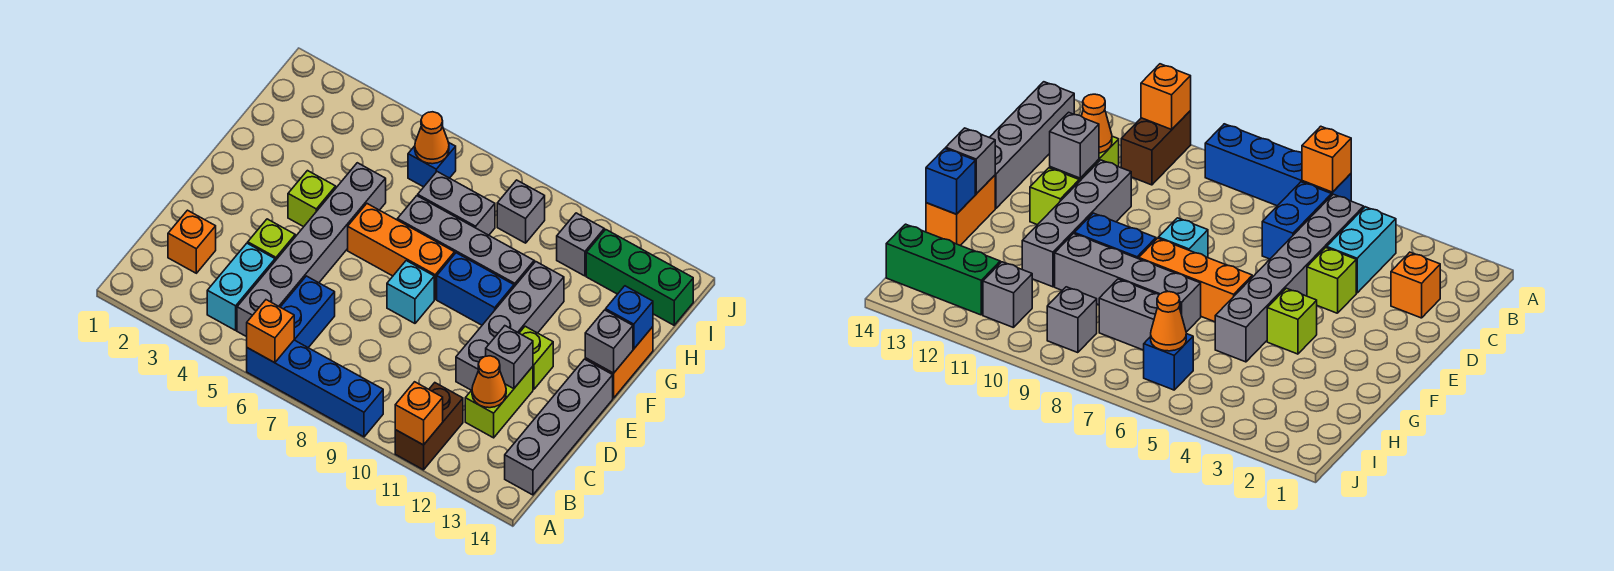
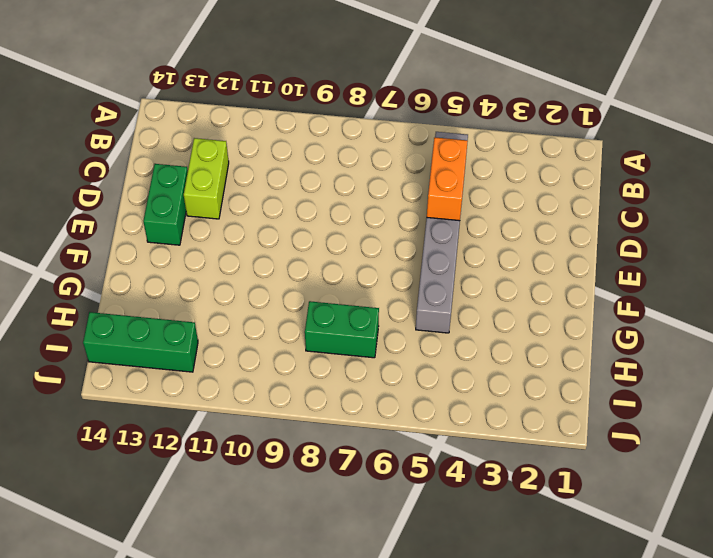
orange brick C5:D5 level 2 -> orange brick F14:G14 level 1
green brick D13:E13 level 1 -> none
green brick H7:H8 level 1 -> grey brick H7:H8 level 1
none -> blue brick A6:A9 level 1
none -> brown brick A11:B11 level 1
none -> cyan brick B4:C4 level 1

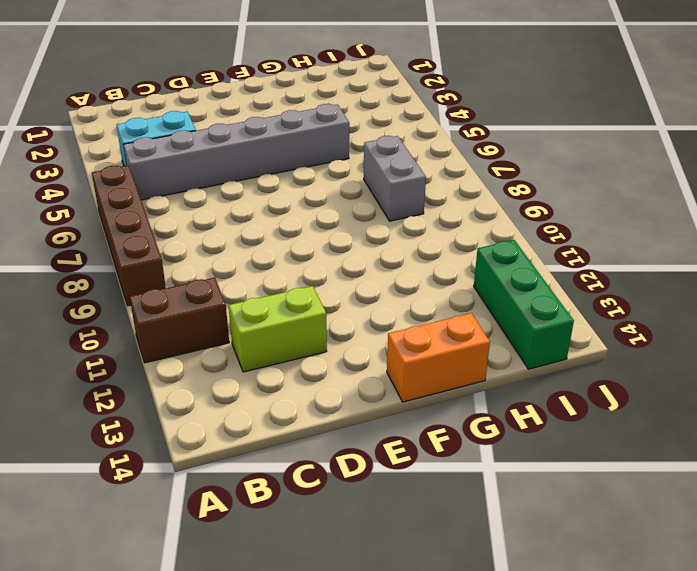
brown brick A6:A9 level 1 -> blue brick A6:A9 level 1
none -> blue brick B6:C6 level 1
none -> grey brick B14:E14 level 1
none -> orange brick C2 level 1

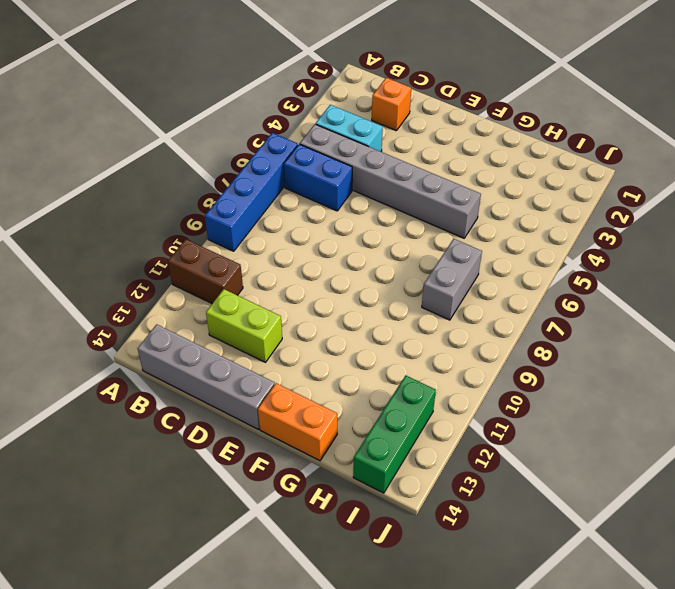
none -> lime brick D4 level 1
none -> grey brick D11:G11 level 1
none -> cyan brick E8 level 1

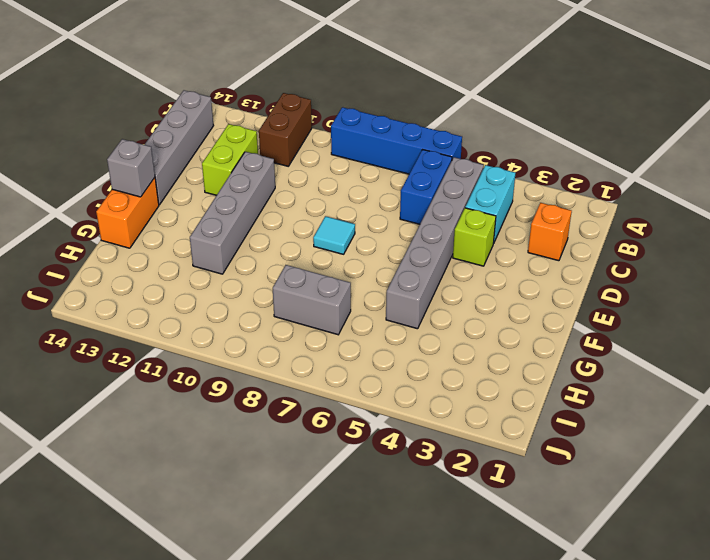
cyan tile E8 level 1 -> cyan brick E8 level 1
none -> lime brick E12 level 1
none -> lime brick F4 level 1
none -> orange brick F6:F8 level 1

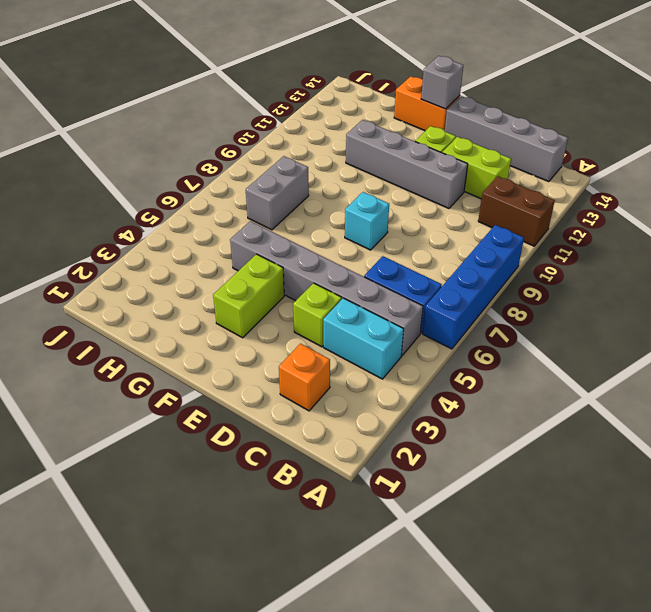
lime brick F3:F4 level 1 -> lime brick F4 level 1
none -> orange brick F6:F8 level 1
none -> blue brick F9:F10 level 1
none -> grey brick G7:G10 level 1

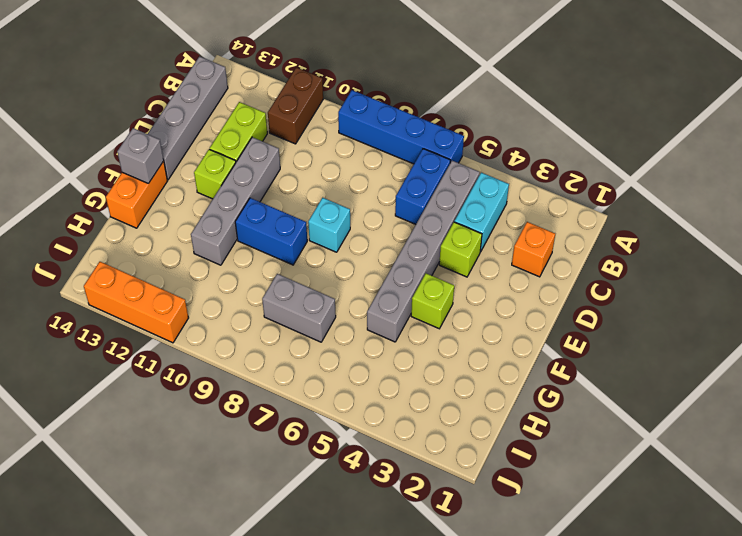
orange brick J11:J13 level 1 -> orange brick F6:F8 level 1
none -> grey brick G7:G10 level 1
none -> blue brick I6 level 1
none -> grey brick I9 level 1

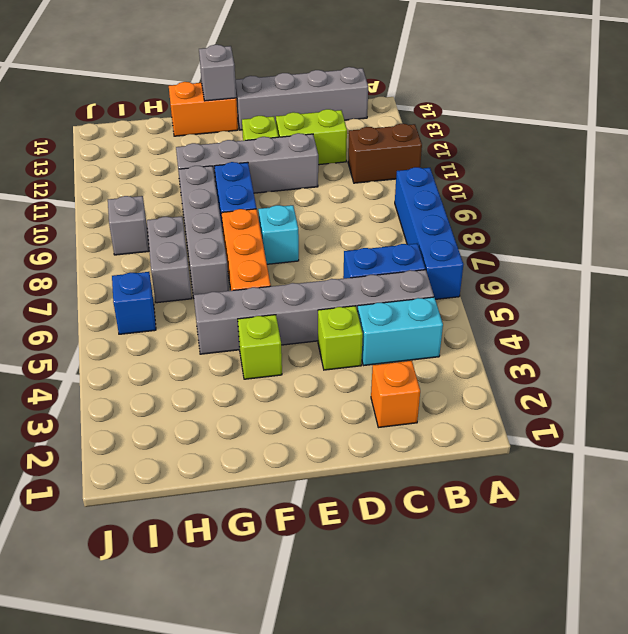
none -> grey brick I11 level 1
none -> green brick I12:I14 level 1
none -> orange brick A6 level 2

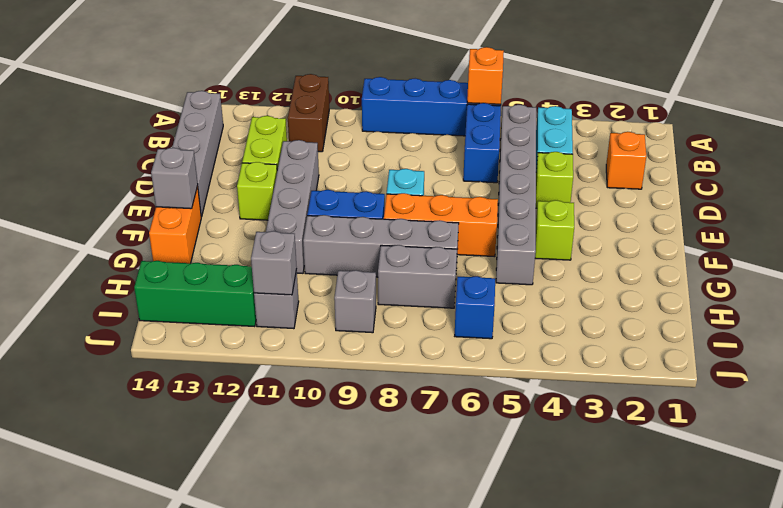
grey brick I11 level 2 -> grey brick D12 level 2
none -> orange brick A11 level 2
none -> orange cone C12 level 2
none -> blue brick G14 level 2

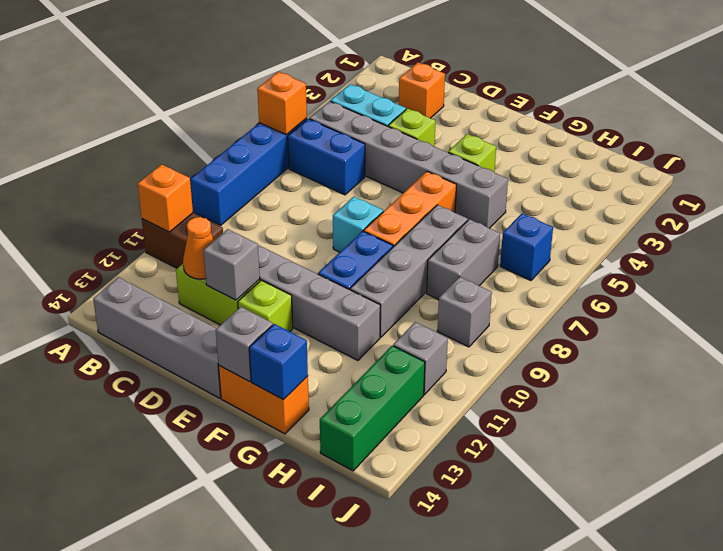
none -> orange cone I6 level 2

